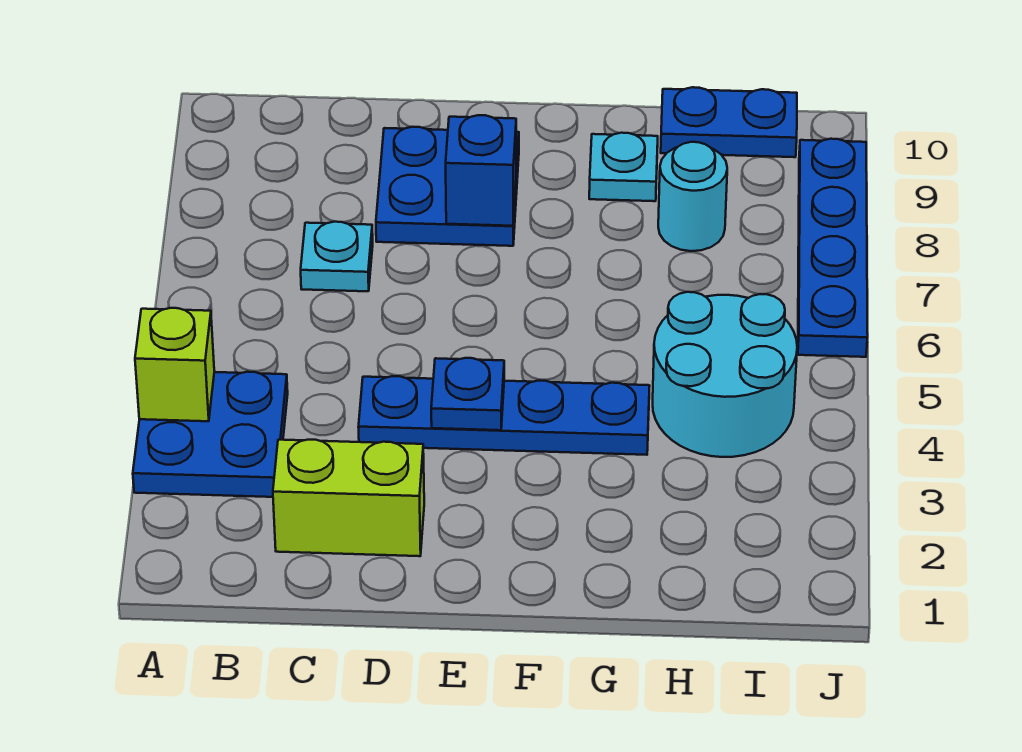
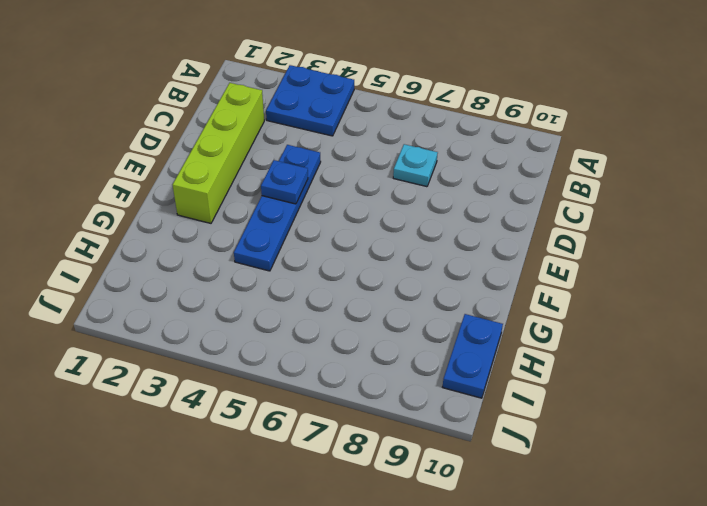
lime brick C2:F2 level 1 -> lime brick C2:D2 level 1
none -> blue plate D8:E9 level 1
none -> cyan plate G9 level 1
none -> cyan round brick H4:I5 level 1

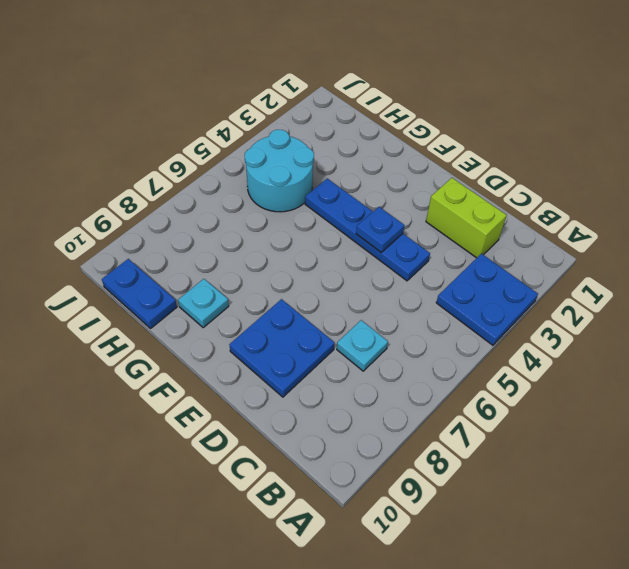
none -> cyan round brick H8 level 1
none -> blue plate J6:J9 level 1
none -> lime brick A4 level 2

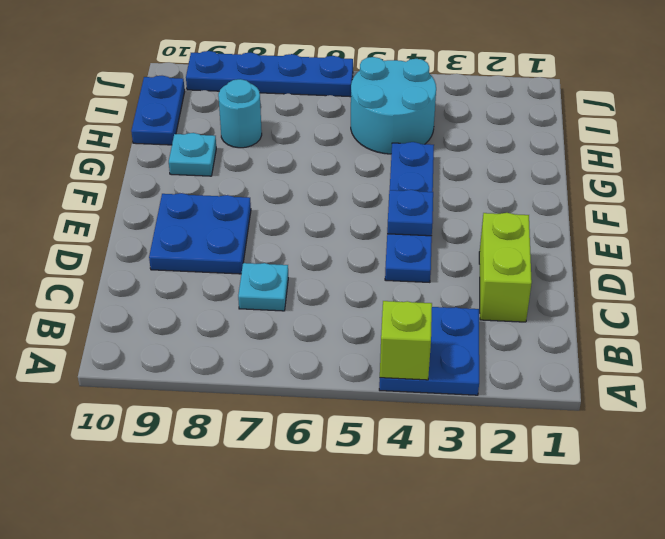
none -> blue brick E8 level 2

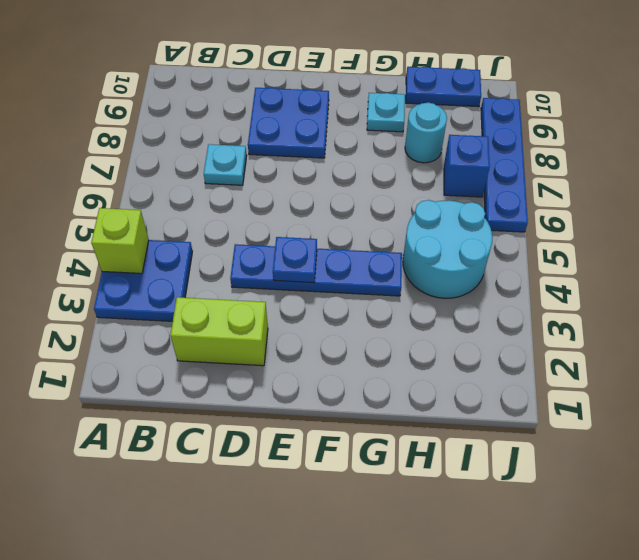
blue brick I7 level 1 -> blue brick E8 level 2

